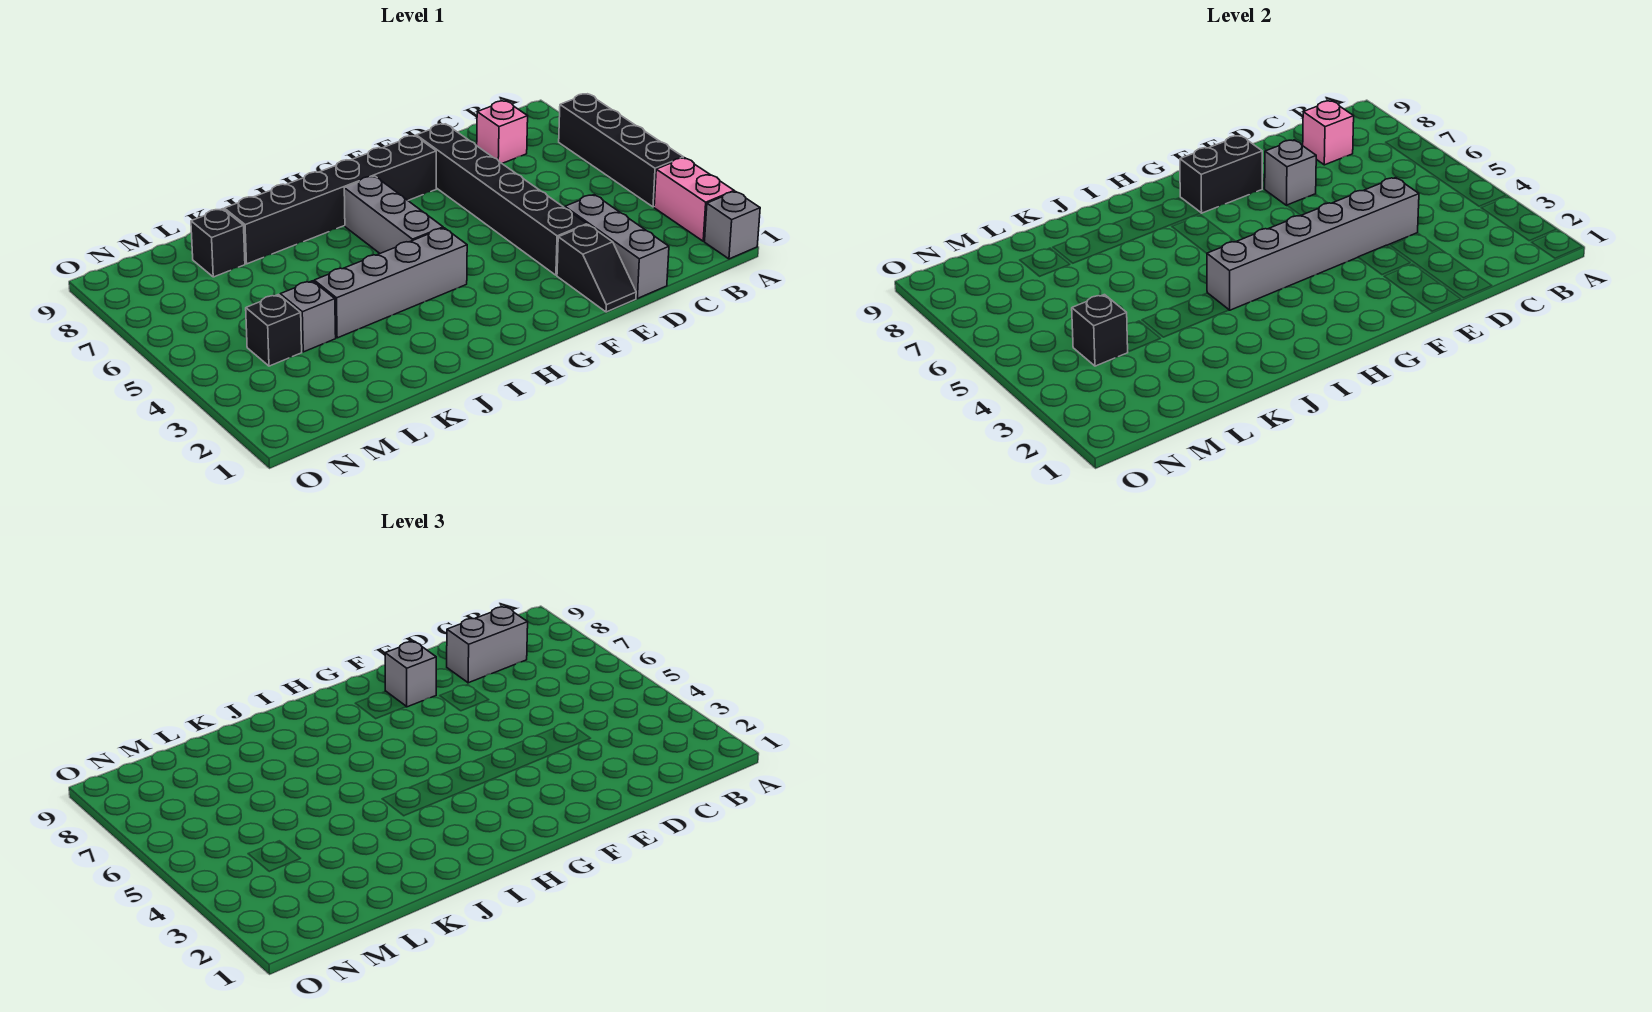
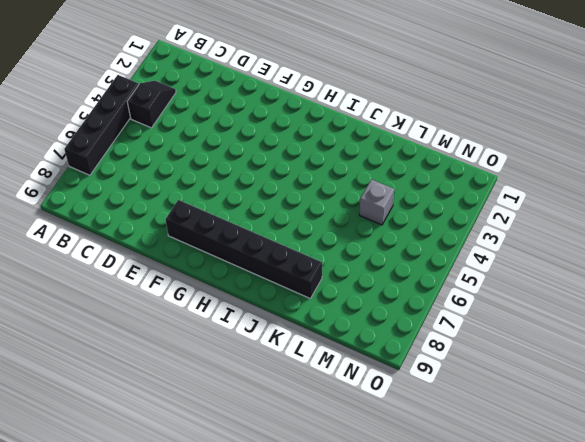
black slope B3:B4 level 1 top 4 -> black slope E1:E2 level 1 top 2
none -> grey brick A1 level 1
none -> pink brick A2:A3 level 1
none -> pink brick C8 level 1

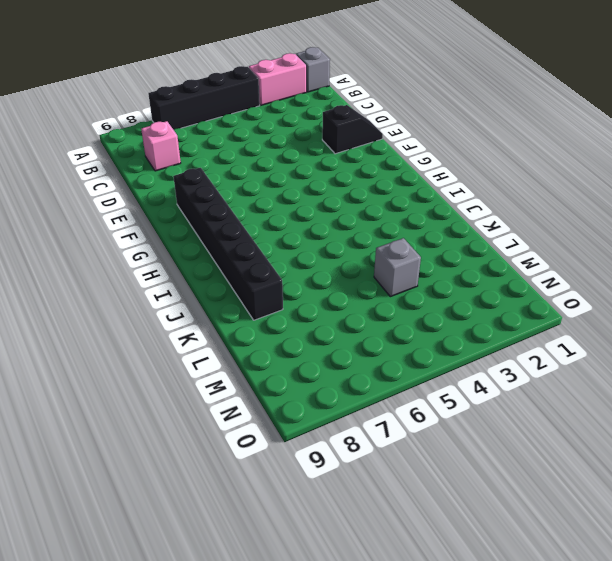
none -> grey brick D1:D3 level 1
none -> black brick E3:E8 level 1
none -> grey brick H4:K4 level 1

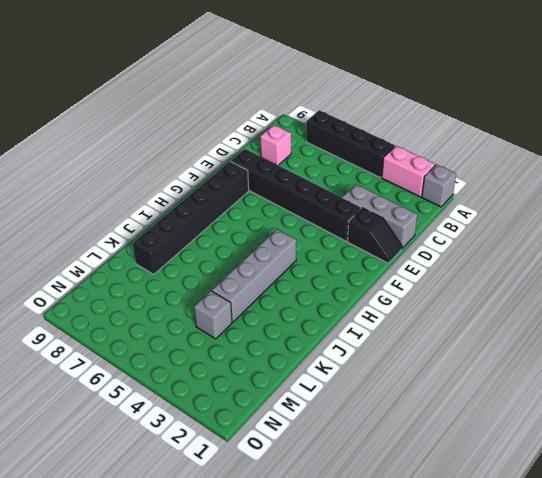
none -> grey brick H5:H7 level 1
none -> black brick L8 level 1
none -> black brick M4 level 1

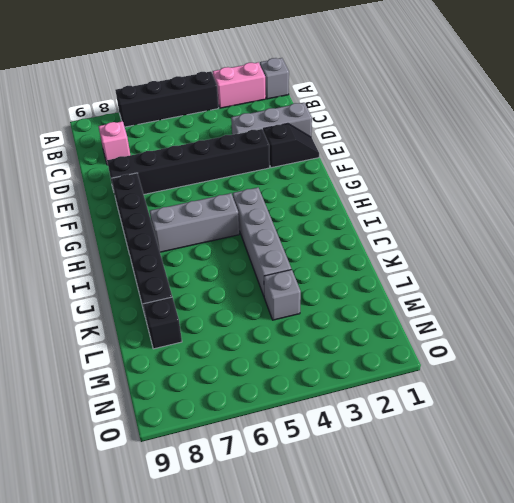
none -> black brick M4 level 1
none -> pink brick C8 level 2
none -> grey brick D4:I4 level 2

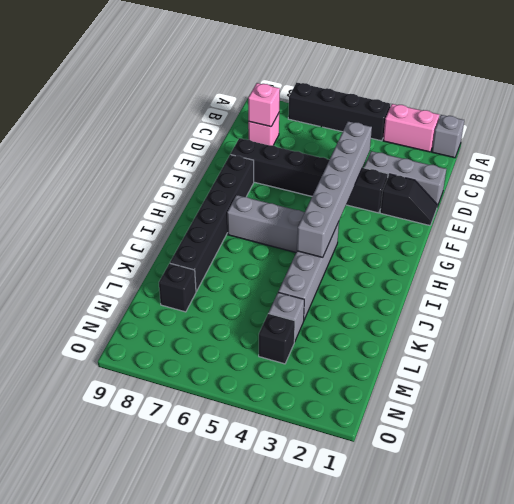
none -> grey brick E7 level 2
none -> black brick F8:G8 level 2
none -> black brick M4 level 2

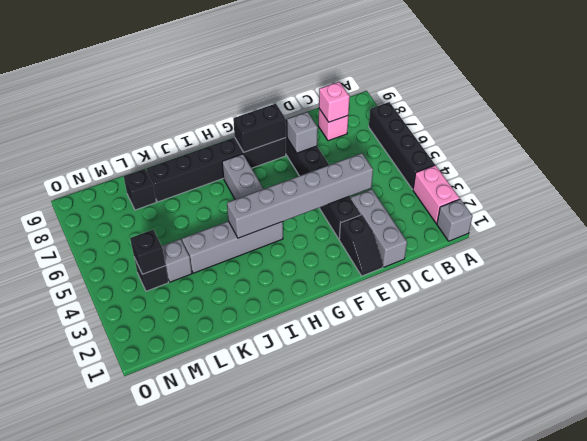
none -> grey brick C8:D8 level 3
none -> grey brick F8 level 3

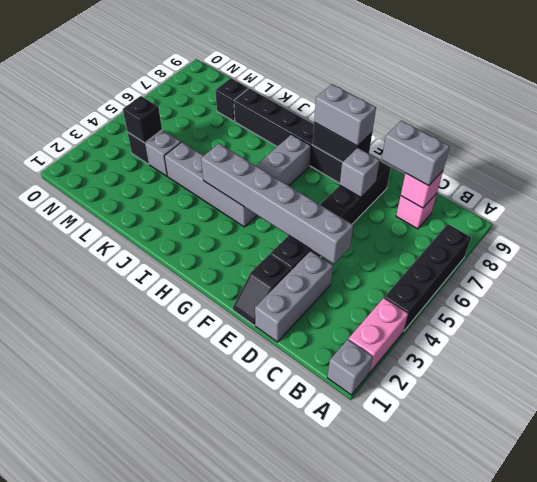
grey brick F8:G8 level 3 -> grey brick F8 level 3

